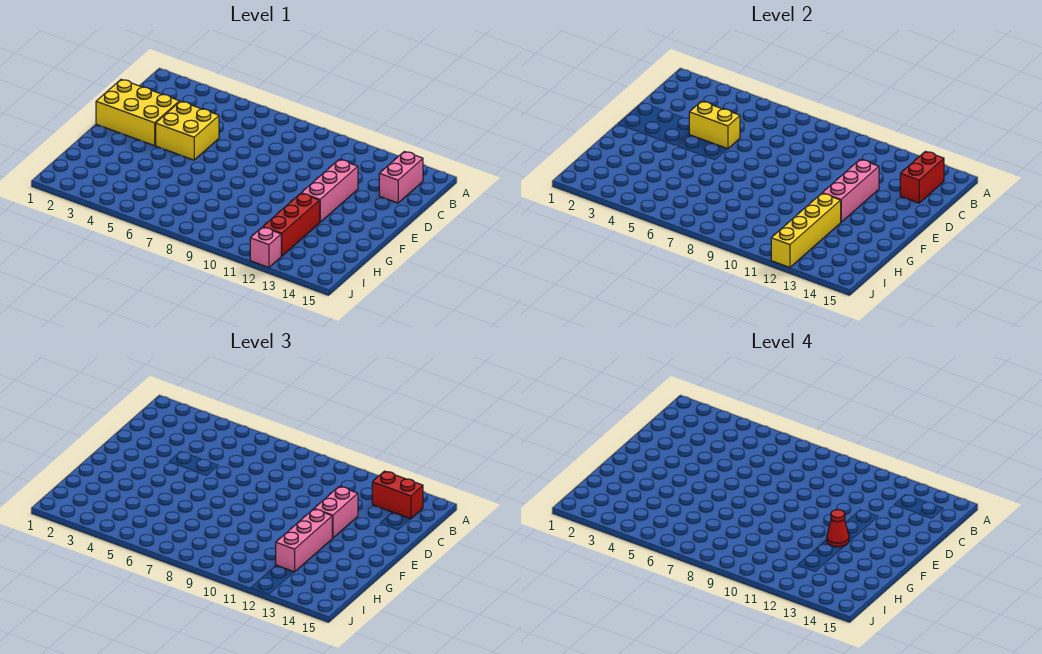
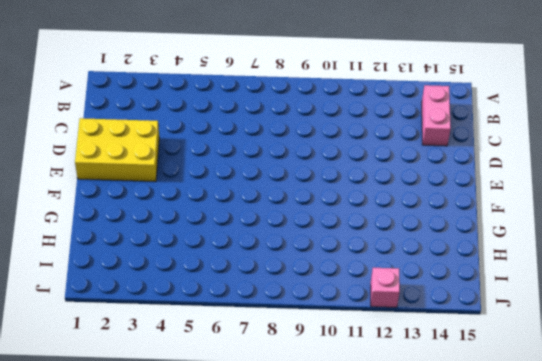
none -> yellow brick D4:E5 level 1
none -> pink brick D12:F12 level 1
none -> red brick G12:I12 level 1

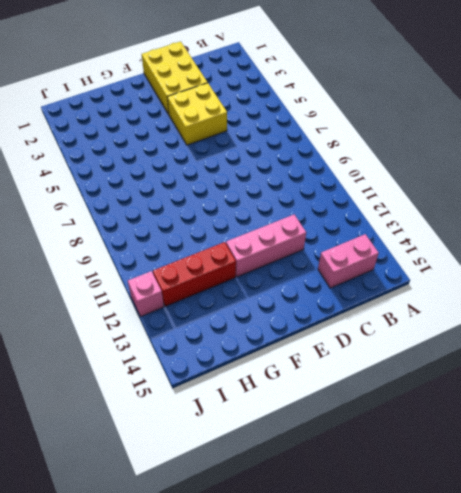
none -> red brick B14:C14 level 2
none -> yellow brick D4:D5 level 2
none -> pink brick D12:F12 level 2

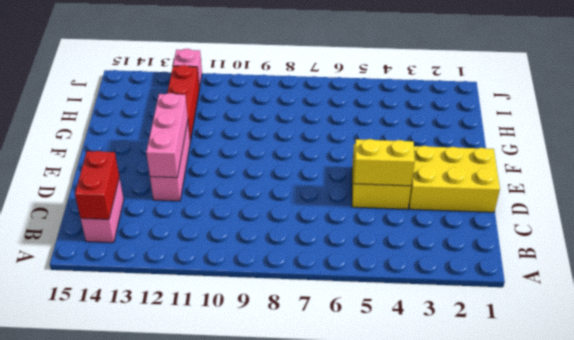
none -> yellow brick G12:J12 level 2
none -> red brick B13:B14 level 3
none -> pink brick D12:E12 level 3

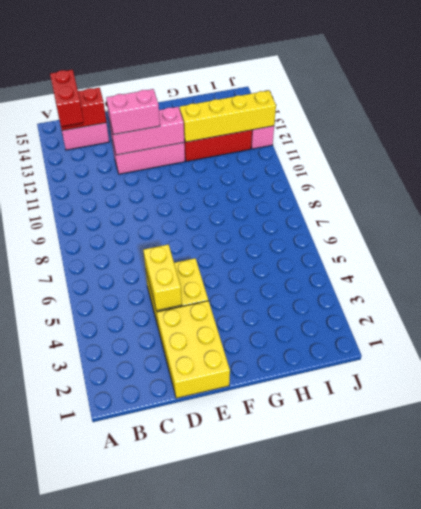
none -> pink brick F12:H12 level 3
none -> red cone F12 level 4

